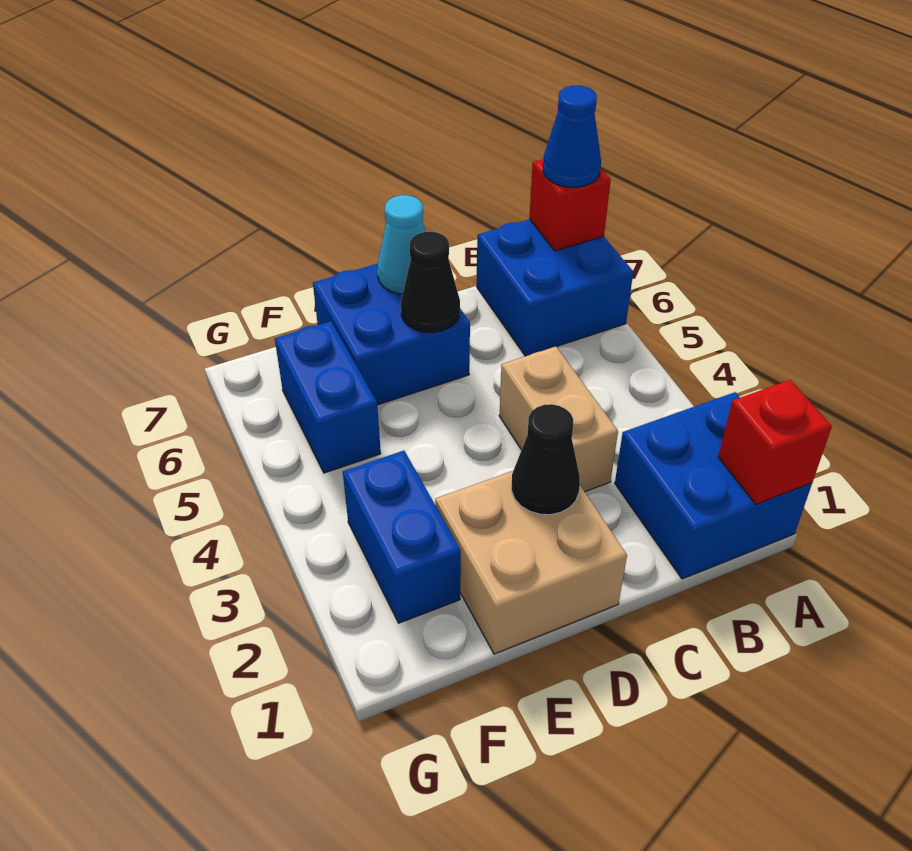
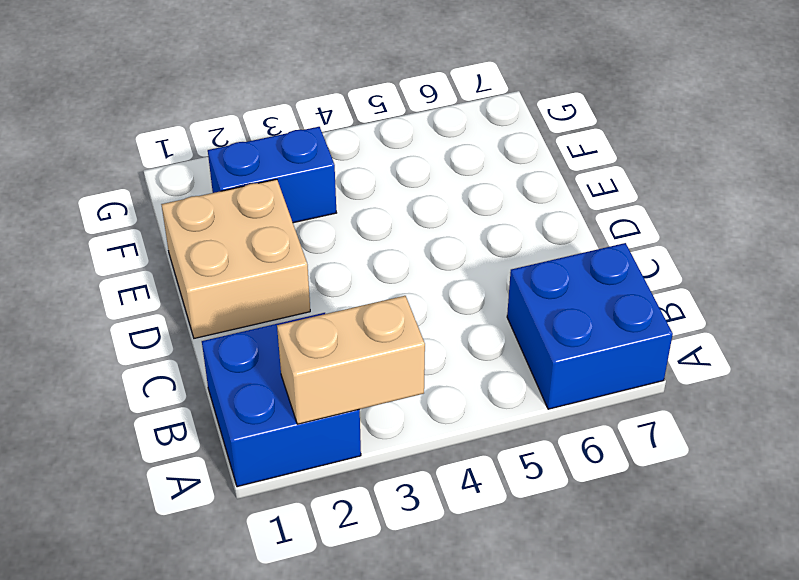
tan brick A2:A3 level 2 -> tan brick C3:C4 level 1
none -> blue brick D6:E7 level 1
none -> blue brick F5:F6 level 1
none -> red brick A1 level 2

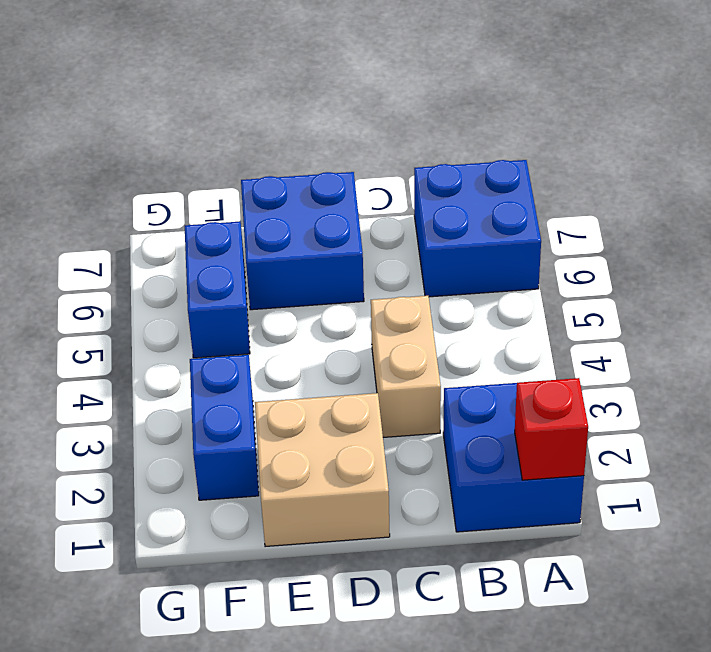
none -> red brick A7 level 2
none -> black cone D2 level 2
none -> black cone D6 level 2

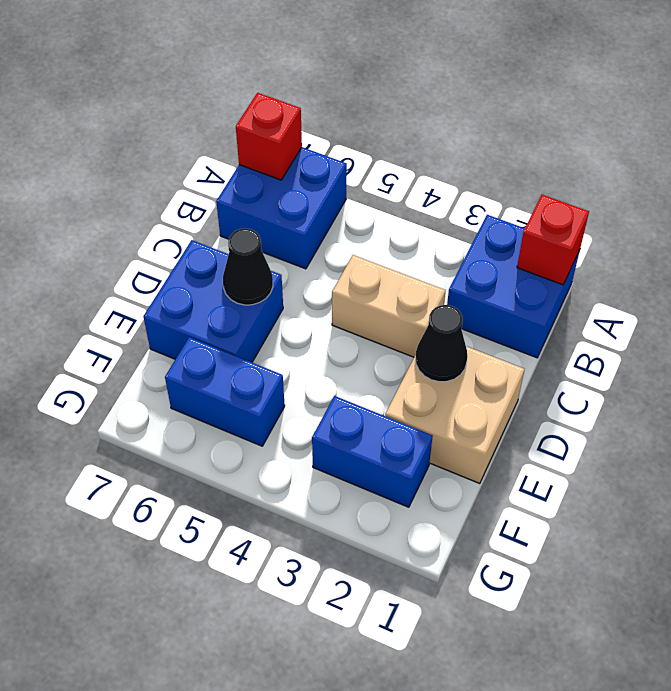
none -> cyan cone D7 level 2
none -> blue cone A7 level 3

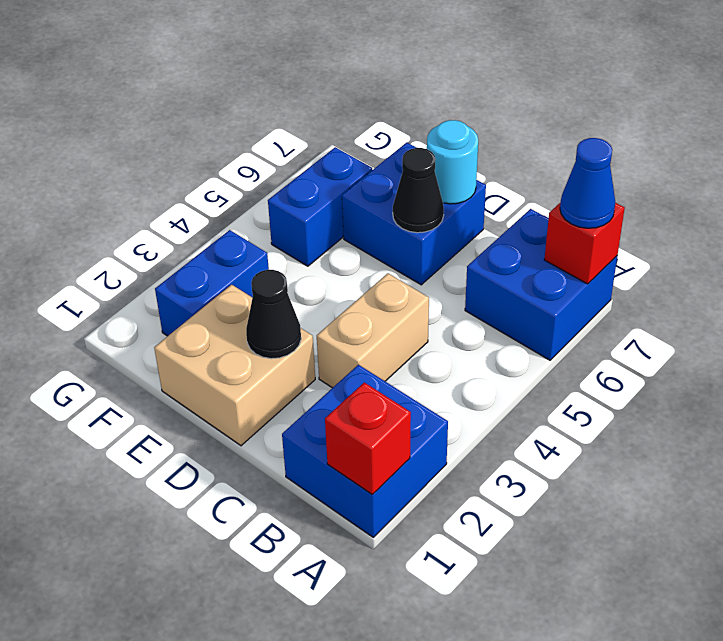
cyan round brick D7 level 2 -> cyan cone D7 level 2

